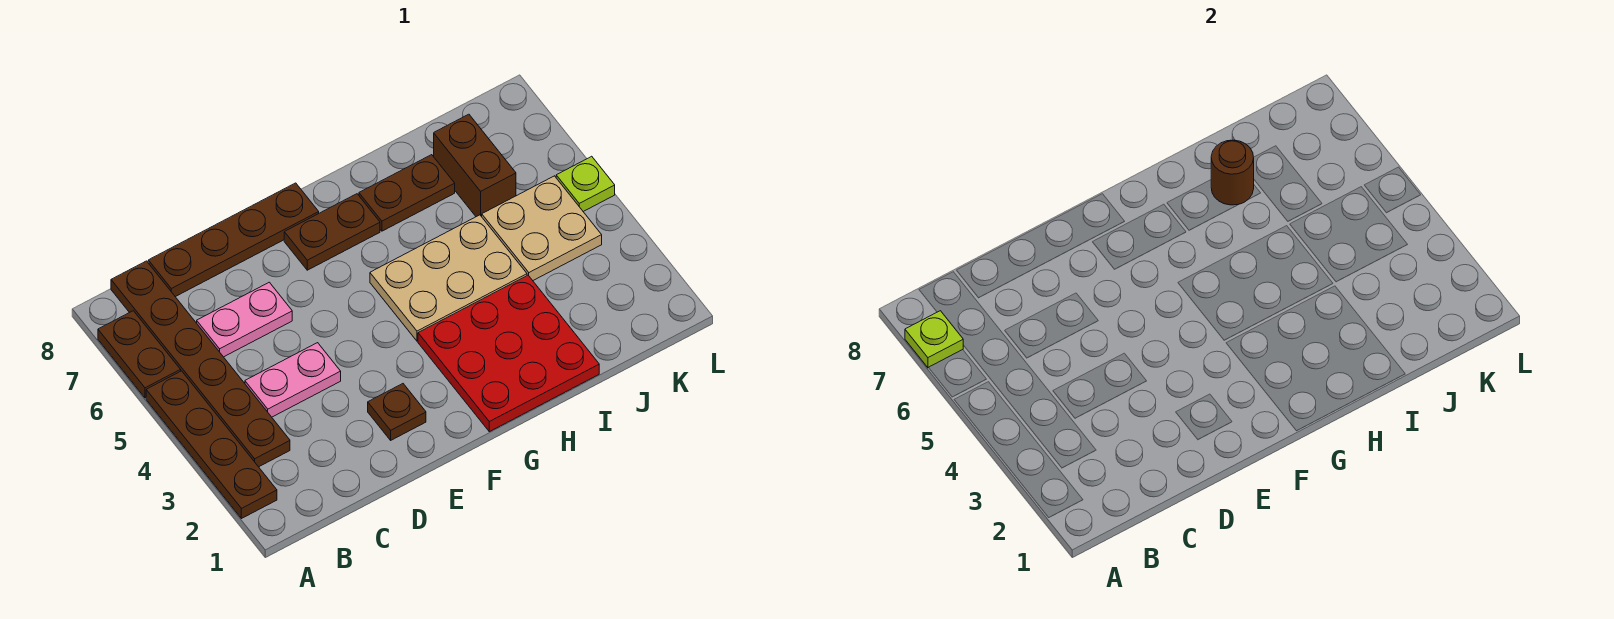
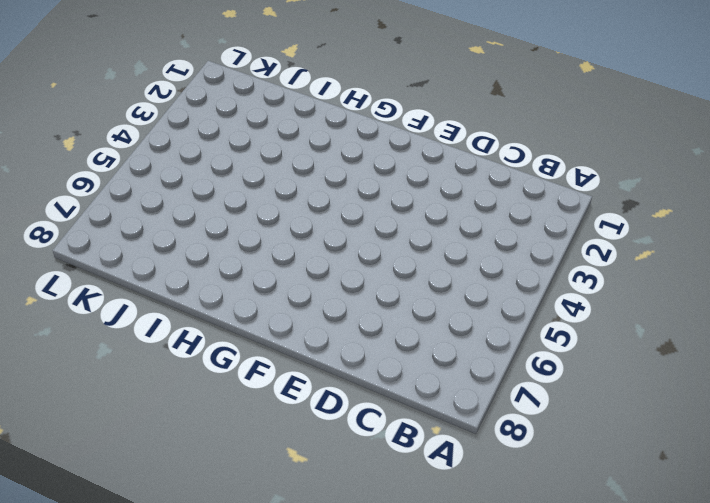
none -> brown plate A2:A5 level 1
none -> brown plate A6:A7 level 1
none -> brown plate B3:B8 level 1

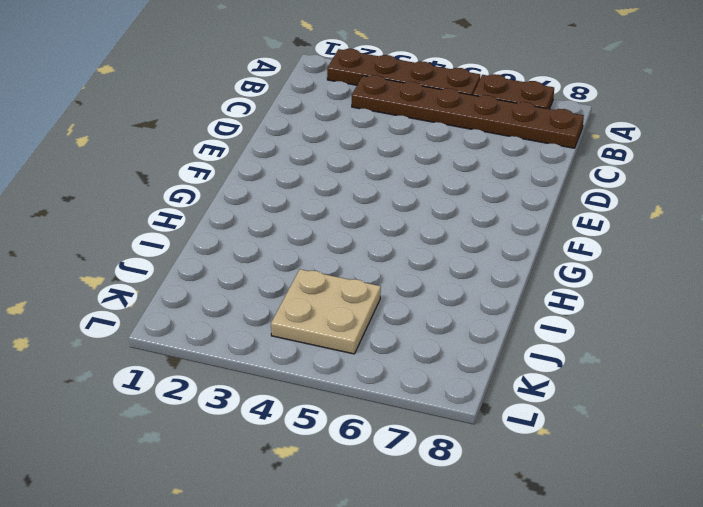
none -> pink plate C4:D4 level 1
none -> pink plate C6:D6 level 1
none -> brown plate C8:F8 level 1

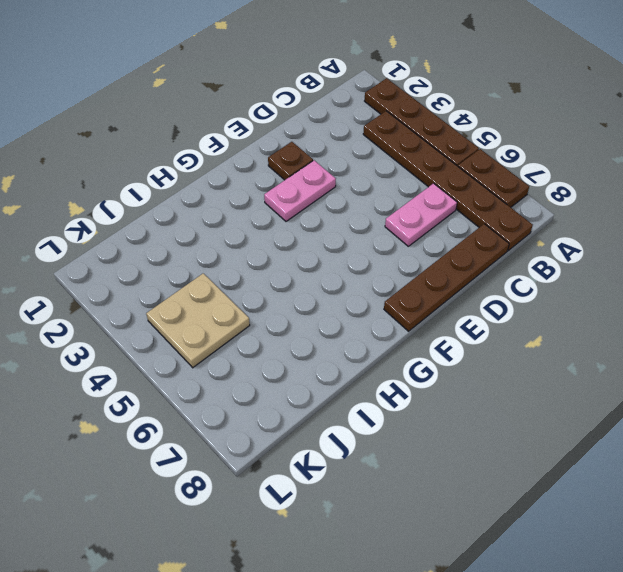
pink plate E3:F3 level 1 -> pink plate C4:D4 level 1
none -> brown plate F7:G7 level 1
none -> red plate G1:I3 level 1
none -> tan plate G4:I5 level 1

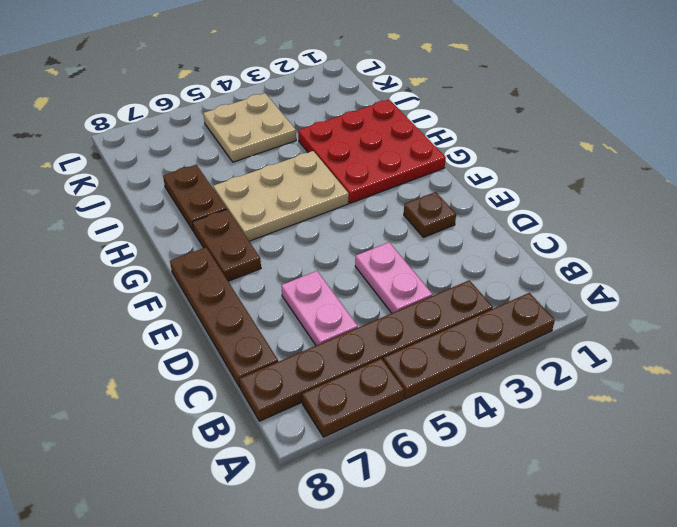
tan plate G4:H6 level 1 -> tan plate G4:I5 level 1
none -> brown brick J6:J7 level 1
none -> lime plate L5 level 1
none -> lime plate A7 level 2

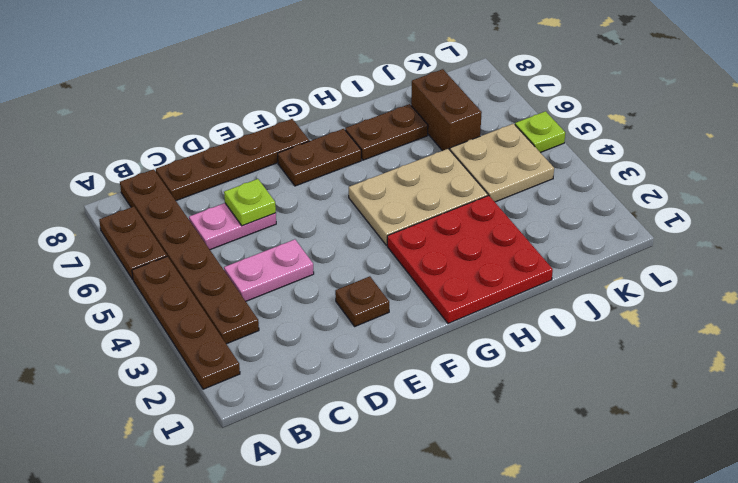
lime plate D6 level 2 -> lime plate A7 level 2
none -> brown round brick I7 level 2

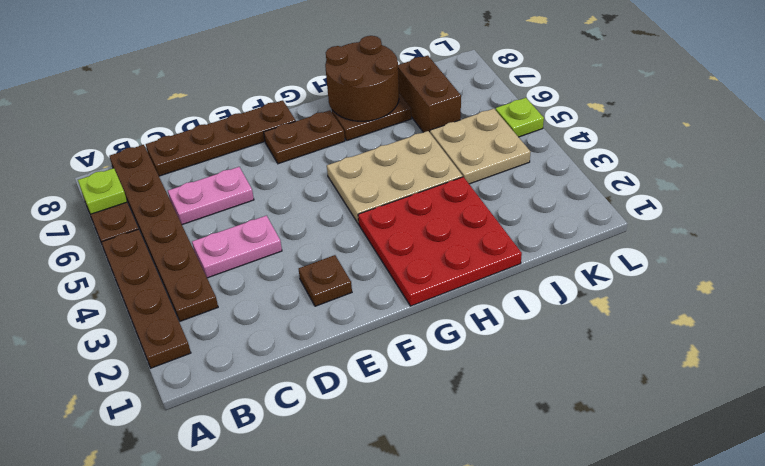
brown round brick H7:I8 level 2 -> brown round brick I7 level 2

